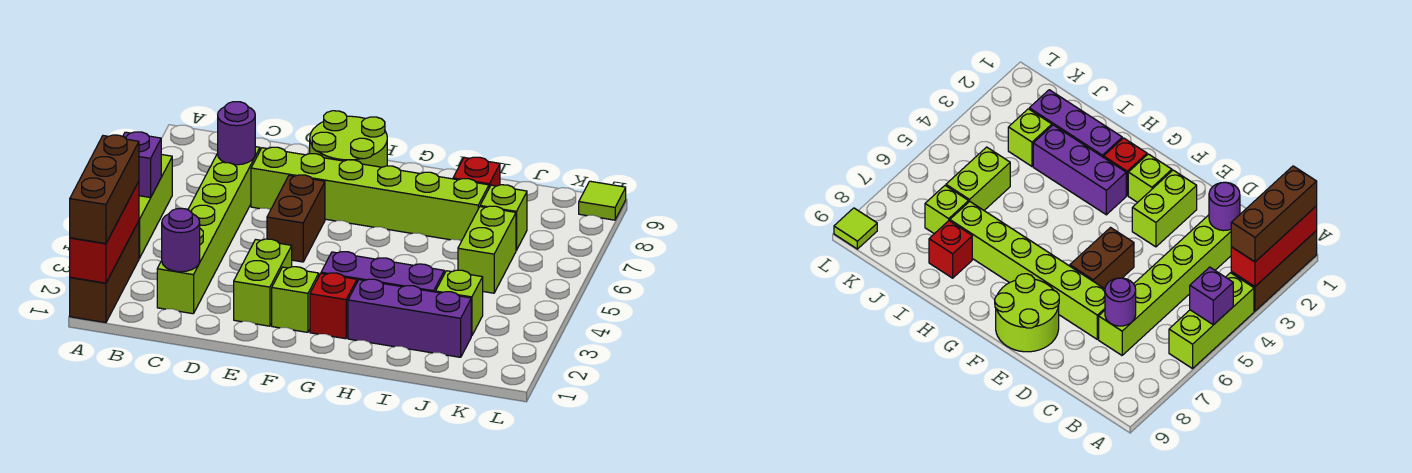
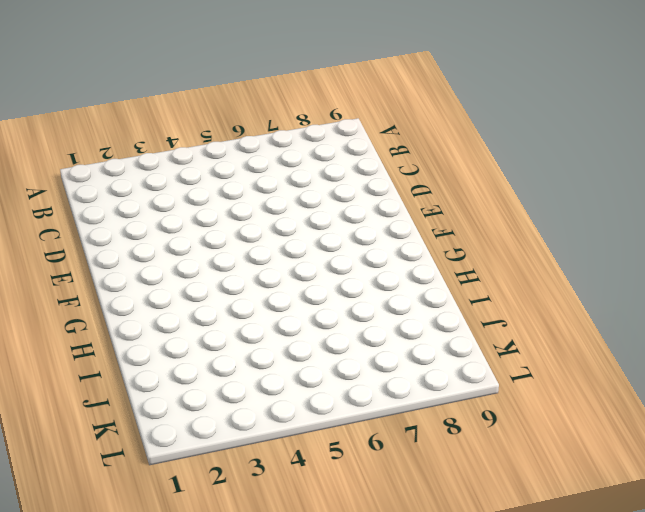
none -> brown brick A1:A3 level 1
none -> lime brick A4:A6 level 1
none -> lime brick C2:C7 level 1

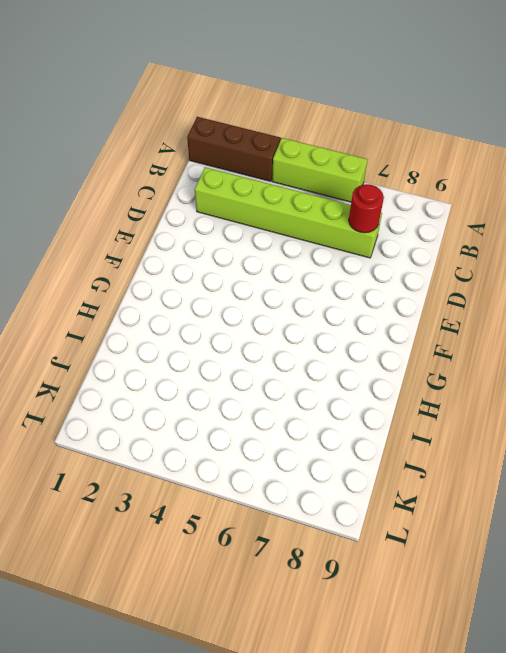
red round brick C7 level 2 -> purple round brick C7 level 2
none -> lime brick D7:I7 level 1
none -> lime brick E2:E3 level 1
none -> brown brick E5:E6 level 1

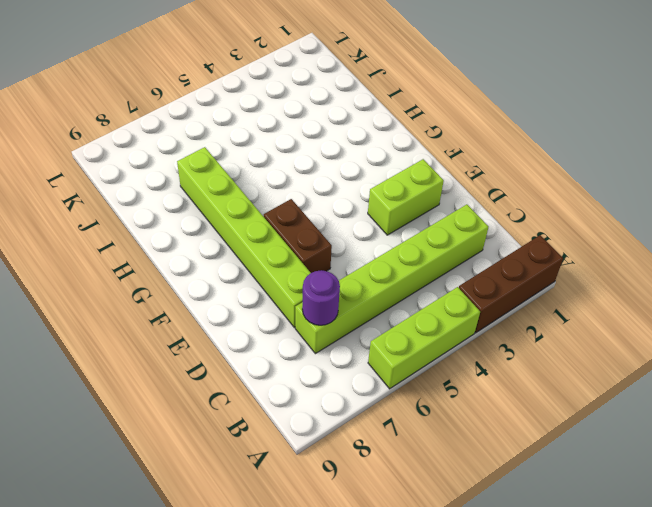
brown brick E6:F6 level 1 -> brown brick E5:E6 level 1
none -> lime round brick E8:F9 level 1
none -> lime brick F2 level 1
none -> red brick G2 level 1

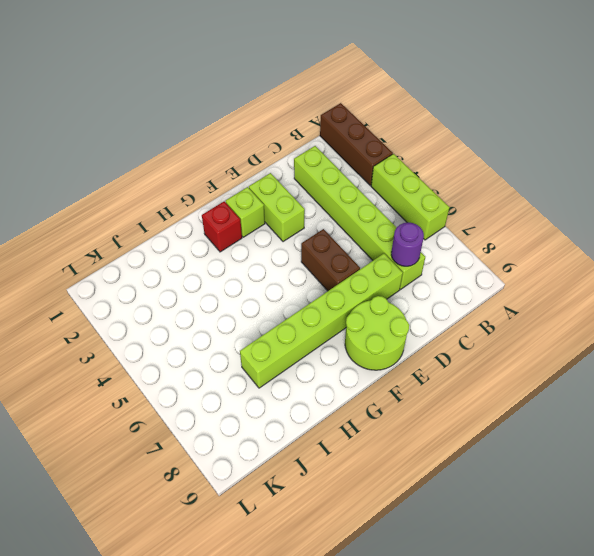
none -> purple brick G3:I3 level 1
none -> purple brick H2:J2 level 1
none -> red brick I8 level 1

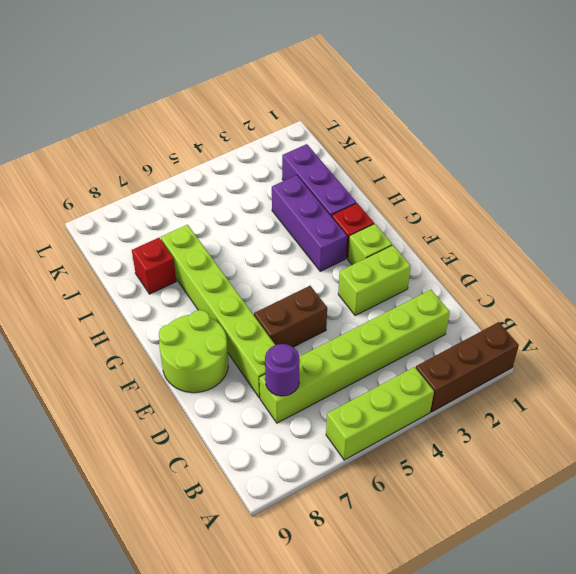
none -> lime brick J3 level 1
none -> lime brick J5:J6 level 1
none -> lime brick J7 level 1

